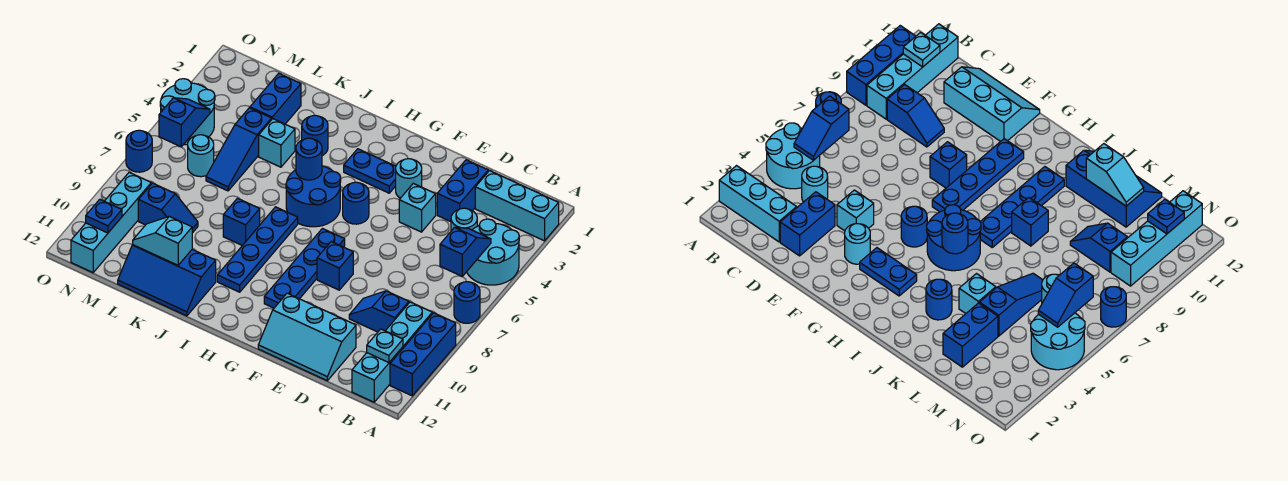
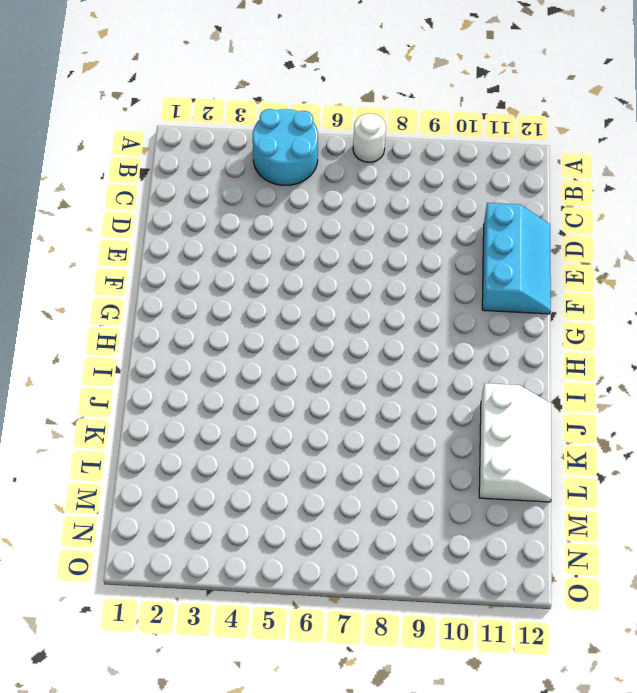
white round brick A7 level 1 -> blue round brick A7 level 1
white slope J11:L12 level 1 top 11 -> blue slope J11:L12 level 1 top 11
none -> cyan brick A2:C2 level 1
none -> blue brick A9:A11 level 1
none -> cyan brick B9:B12 level 1
none -> cyan round brick C4 level 1

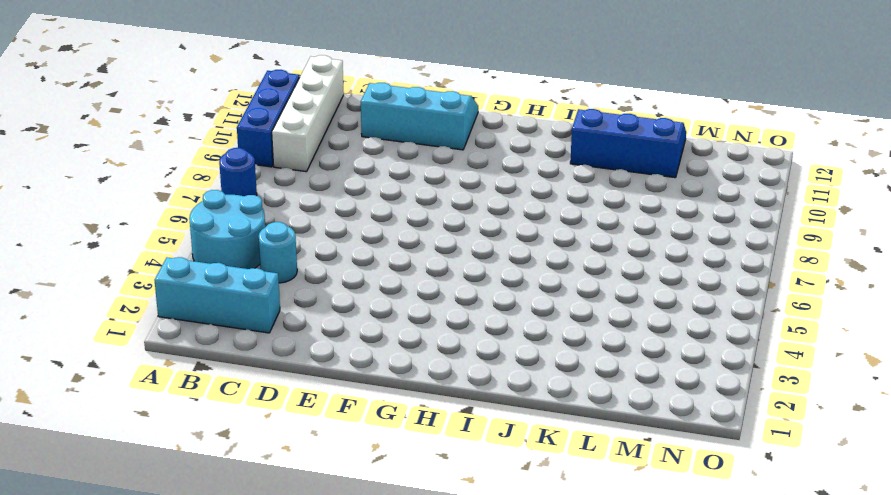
white brick B9:B12 level 1 -> cyan brick B9:B12 level 1
none -> blue slope C9:D9 level 1 top C
none -> blue brick D2:D3 level 1
none -> cyan brick E4 level 1
none -> cyan round brick F3 level 1

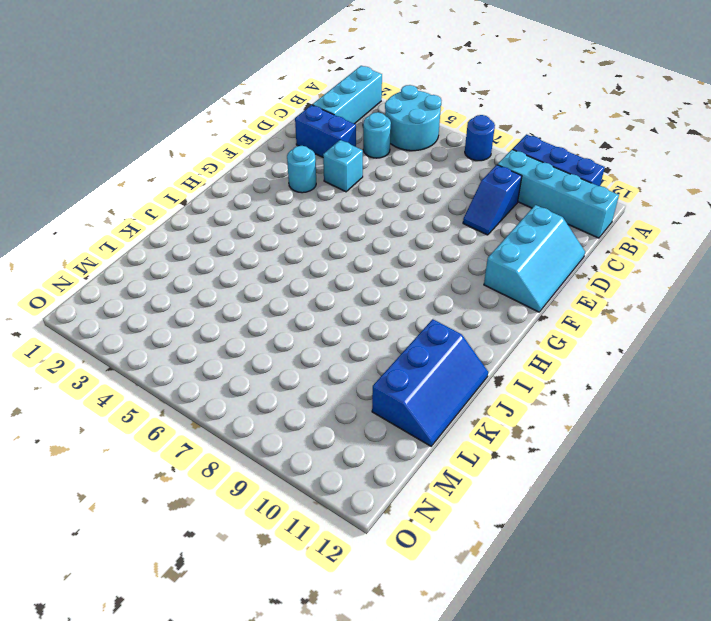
none -> blue brick F8 level 1
none -> blue plate G3:H3 level 1
none -> blue round brick G5 level 1
none -> blue plate G7:G10 level 1

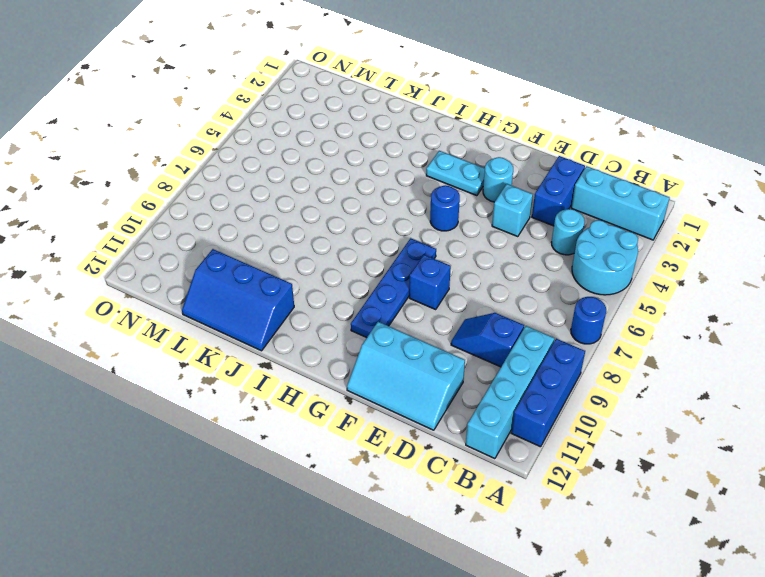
cyan plate G3:H3 level 1 -> blue plate G3:H3 level 1
none -> blue round brick H5:I6 level 1
none -> blue plate I7:I10 level 1
none -> blue round brick J3 level 1
none -> blue brick J8 level 1

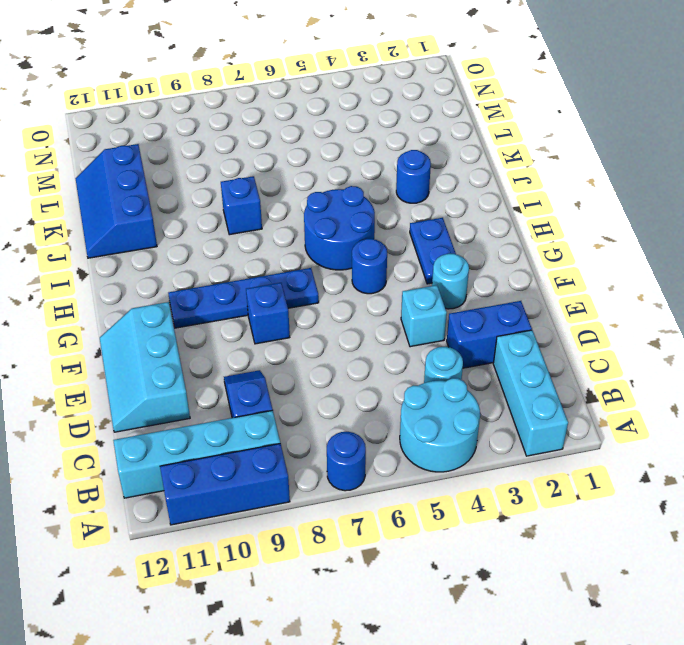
none -> blue plate I7:I10 level 1
none -> cyan brick K4 level 1
none -> blue brick L2:L3 level 1
none -> blue slope L4:L6 level 1 top 4

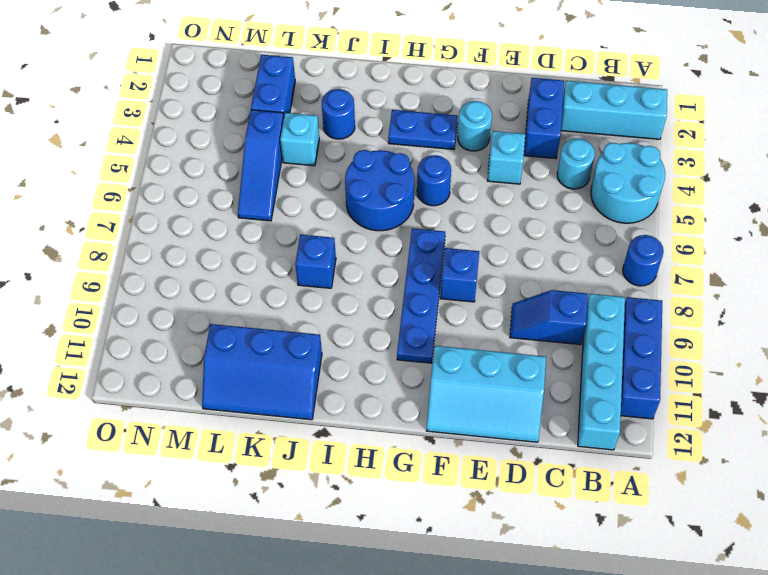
none -> blue plate I7:I10 level 1
none -> blue slope L9:M9 level 1 top M
none -> cyan round brick M6 level 1
none -> cyan round brick N4:O5 level 1

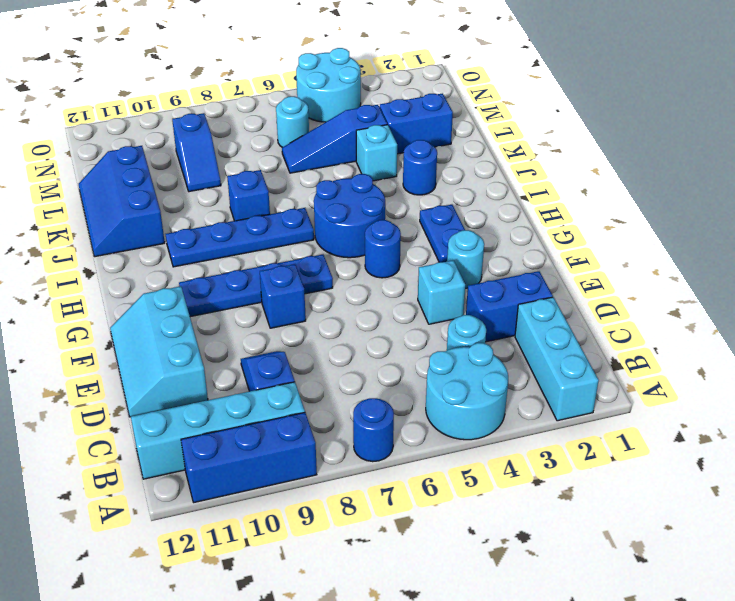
none -> cyan brick N9:N12 level 1
none -> blue round brick O7 level 1
none -> blue slope B5:B6 level 2 top 6
none -> cyan plate B11 level 2

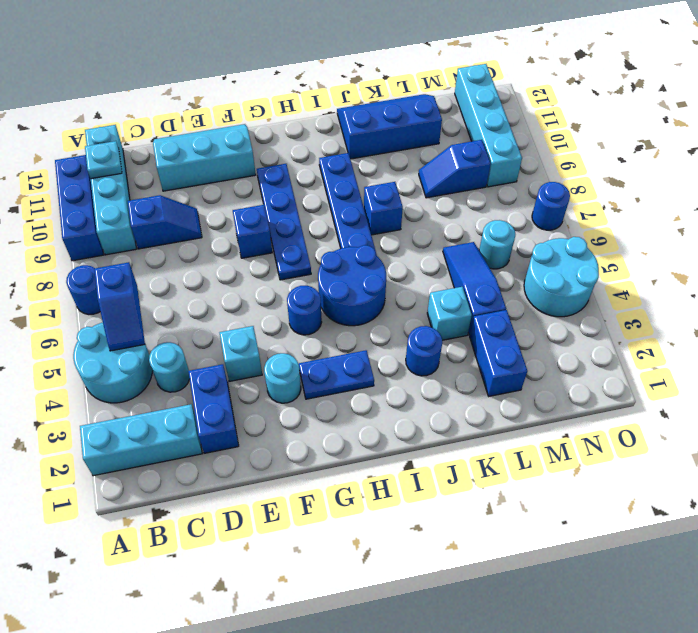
none -> blue round brick I5 level 2
none -> cyan slope K11:L11 level 2 top K
none -> blue slope N5:N6 level 2 top 6
none -> blue plate N11 level 2

